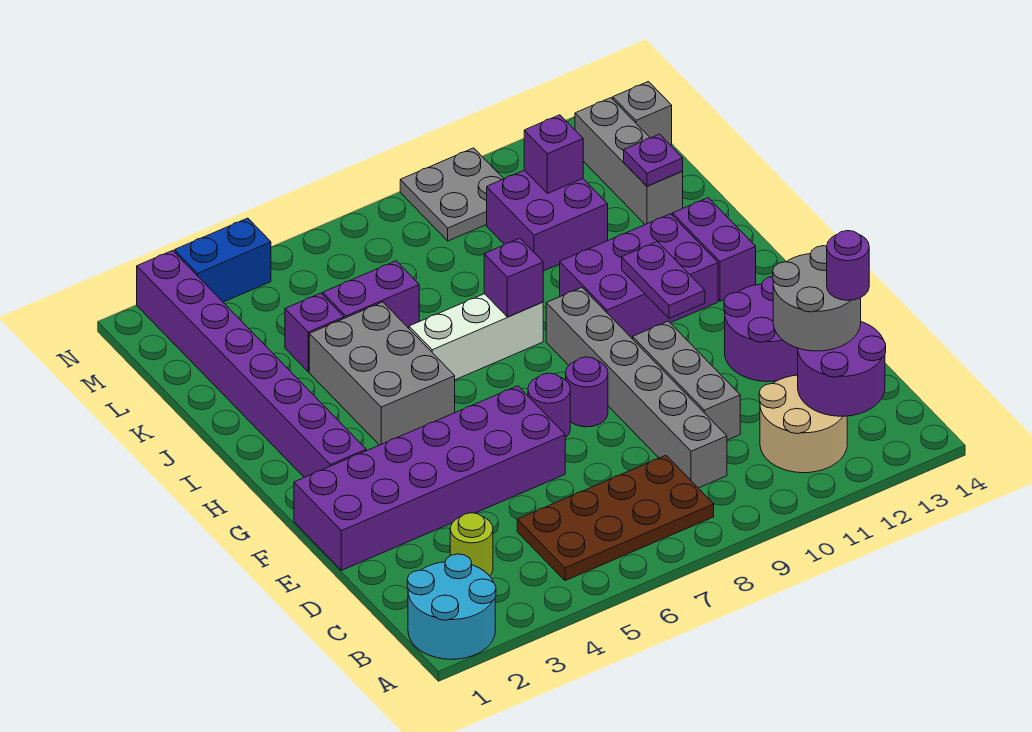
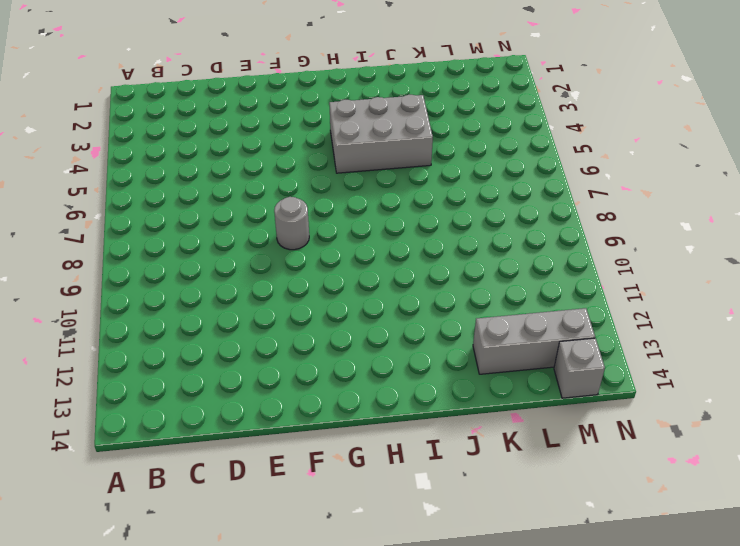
grey round brick F8 level 1 -> purple round brick F8 level 1
none -> cyan round brick A1:B2 level 1
none -> brown plate B5:C8 level 1
none -> tan round brick B11:C12 level 1

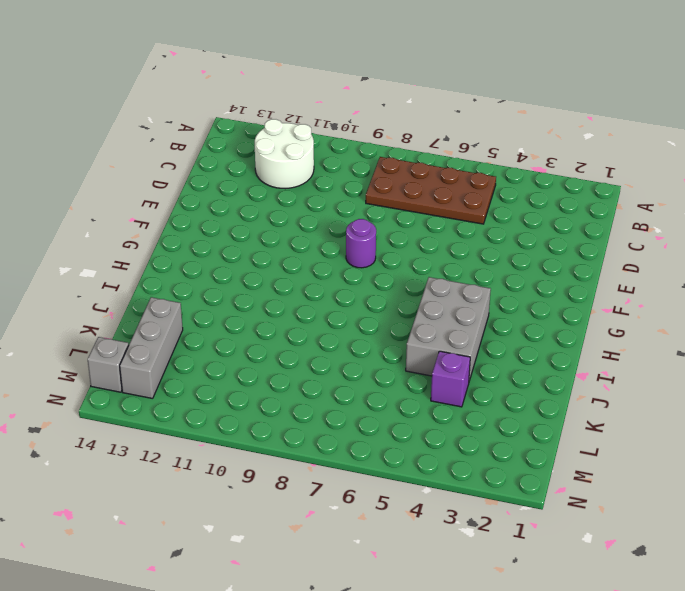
white round brick B11:C12 level 1 -> tan round brick B11:C12 level 1
none -> cyan round brick A1:B2 level 1
none -> lime round brick C3 level 1
none -> grey brick C9:H9 level 1

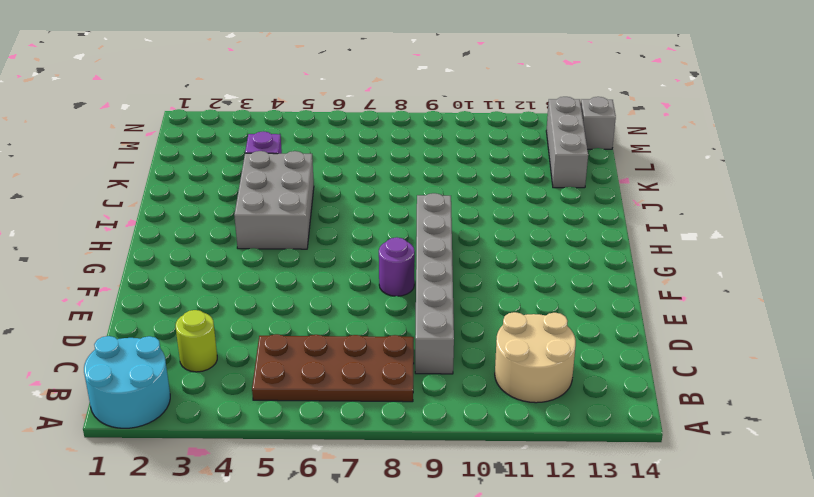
none -> grey brick D10:F10 level 1
none -> purple brick E1:F6 level 1
none -> purple round brick E12:F13 level 1

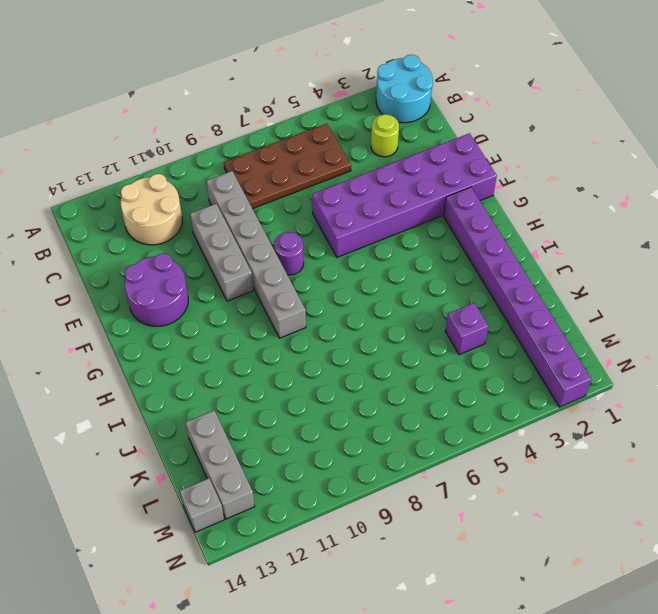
none -> purple round brick F7 level 1
none -> grey brick H4:J5 level 1
none -> purple brick H10:I12 level 1

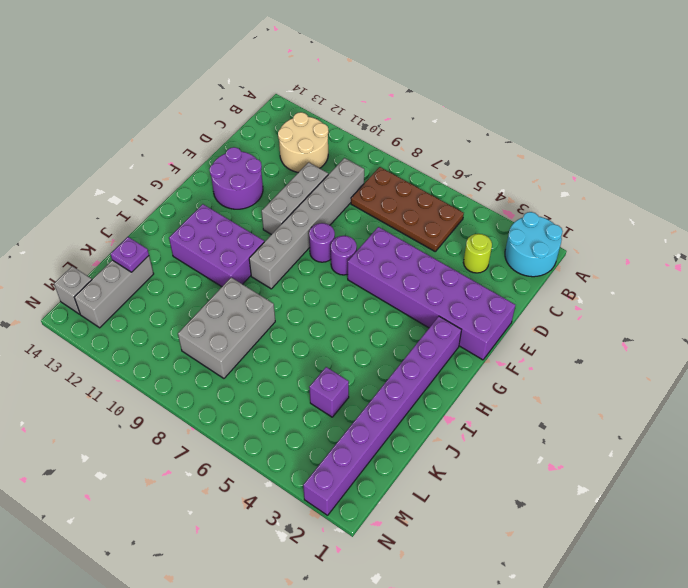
grey brick J8:L9 level 1 -> grey brick H4:J5 level 1
none -> purple brick H13:I13 level 1
none -> white brick I6:I8 level 1
none -> purple brick K5:K6 level 1

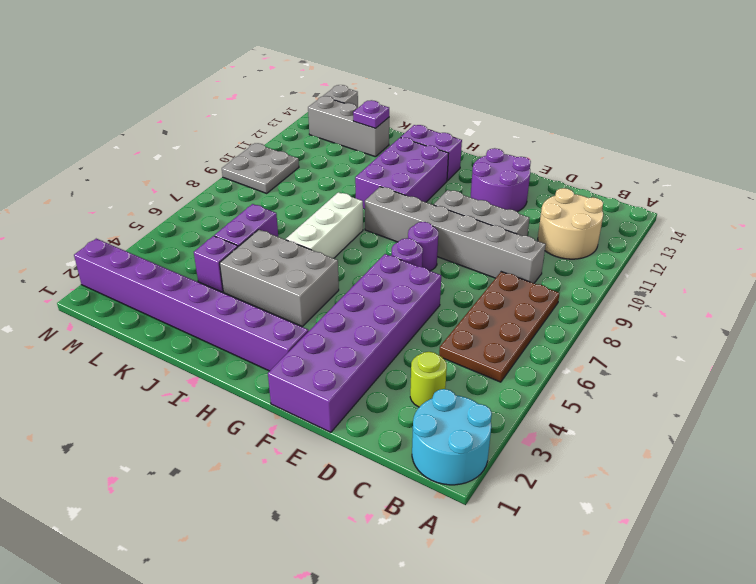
none -> purple brick K10:L11 level 1
none -> blue brick N3:N4 level 1
none -> purple round brick B12:C13 level 2

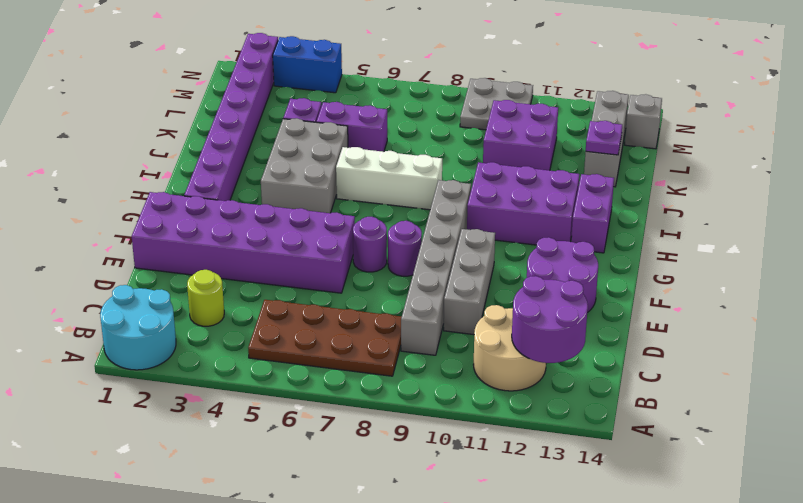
none -> purple plate G11:H11 level 2
none -> purple brick I8 level 2
none -> purple brick L11 level 2

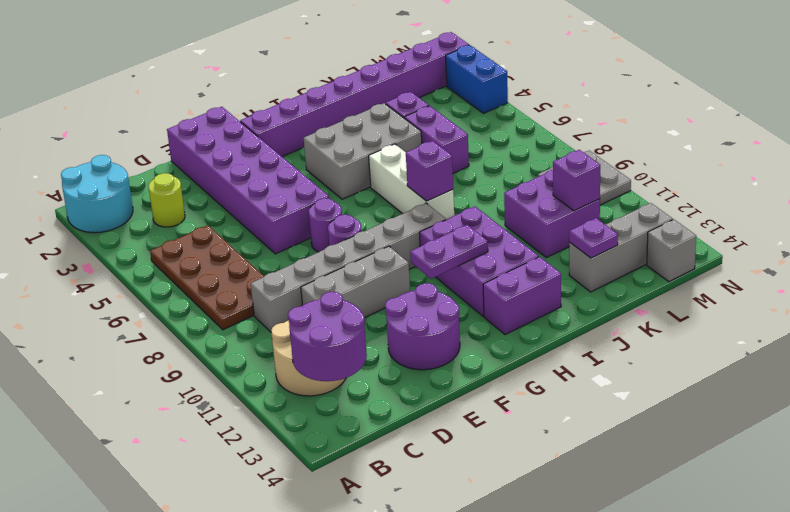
none -> grey round brick C12:D13 level 3
none -> purple round brick C13 level 4

